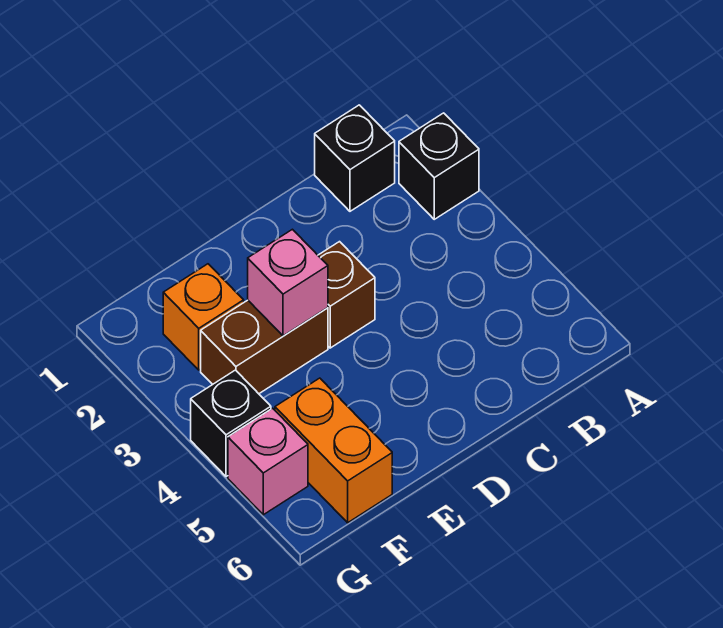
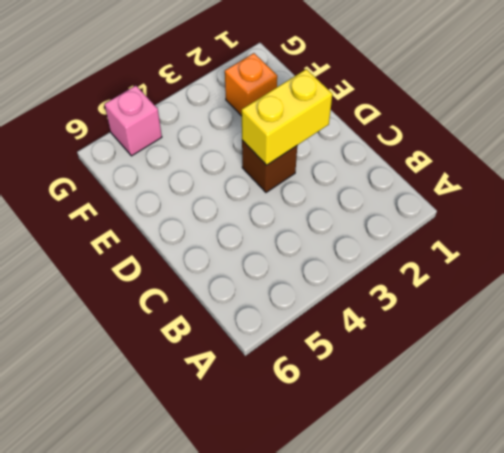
yellow brick D2:D3 level 2 -> none
none -> black brick A2 level 1
none -> black brick B1 level 1

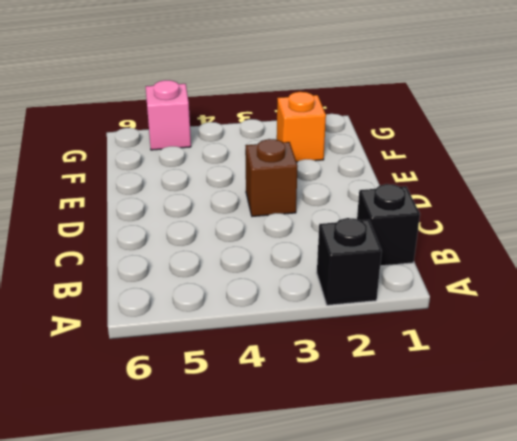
none -> brown brick E3:F3 level 1
none -> orange brick F5:F6 level 1

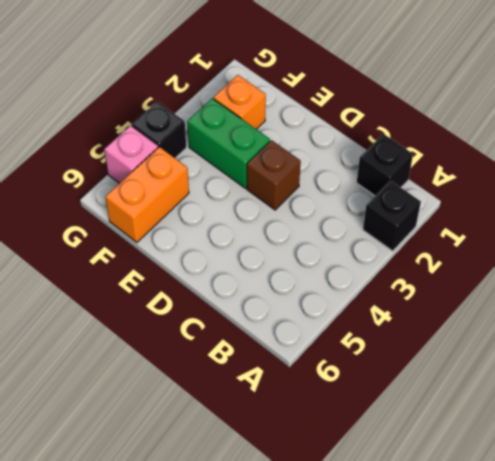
green brick E3:F3 level 1 -> brown brick E3:F3 level 1
none -> pink brick E3 level 2

